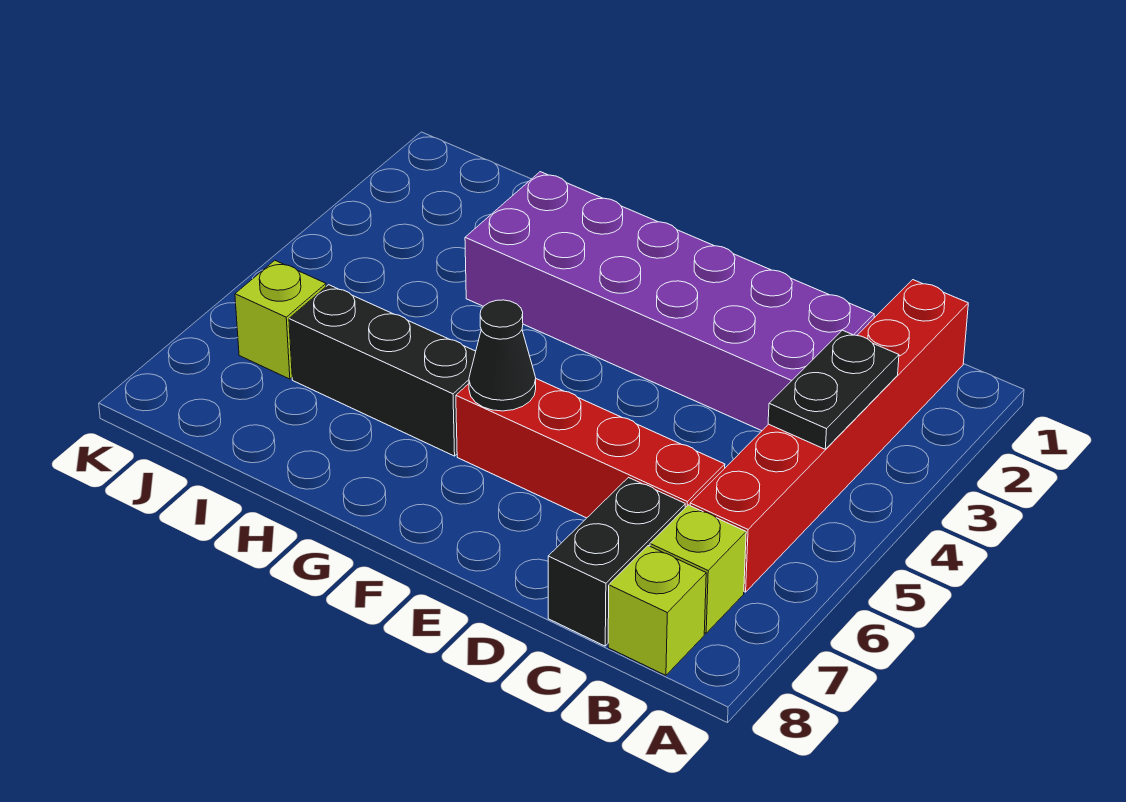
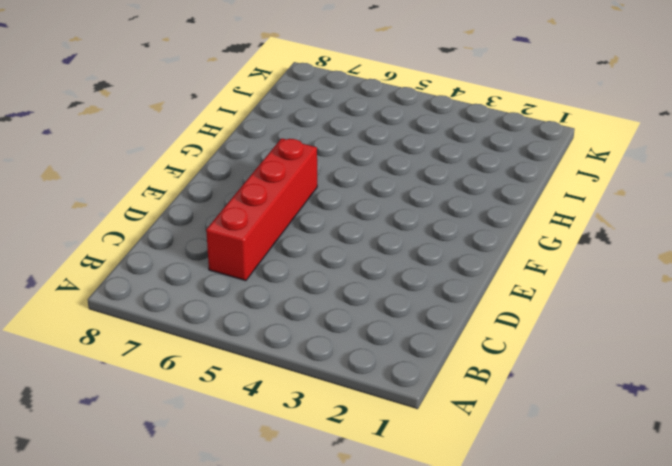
none -> red brick B1:B6 level 1
none -> lime brick B7 level 1

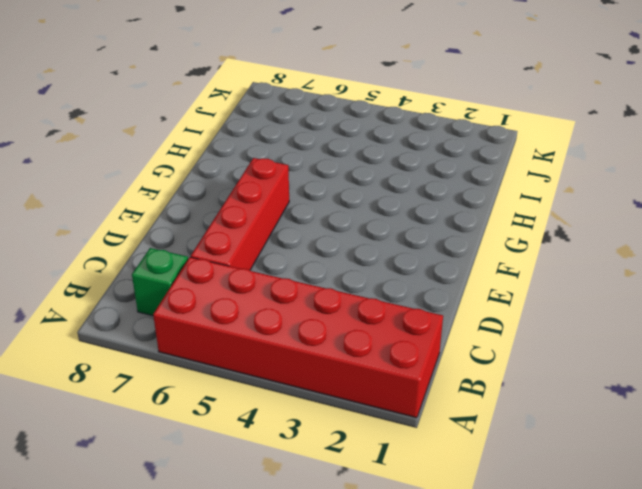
red brick A1:B6 level 1 -> red brick B1:B6 level 1
green brick B7 level 1 -> lime brick B7 level 1
none -> lime brick B8 level 1
none -> purple brick C2:H3 level 1

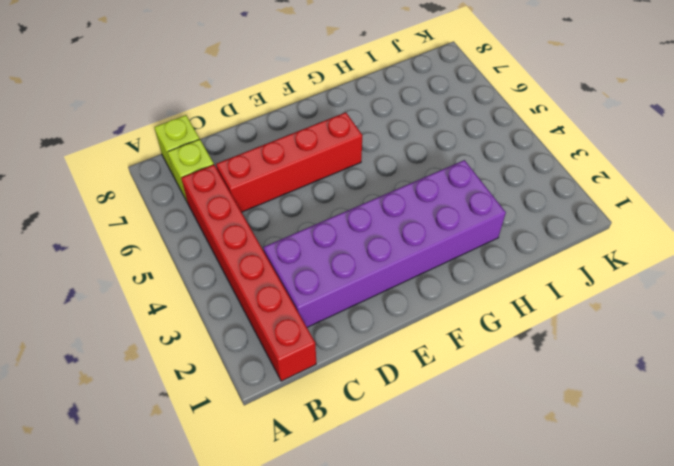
none -> black brick C7:C8 level 1
none -> black brick G6:I6 level 1

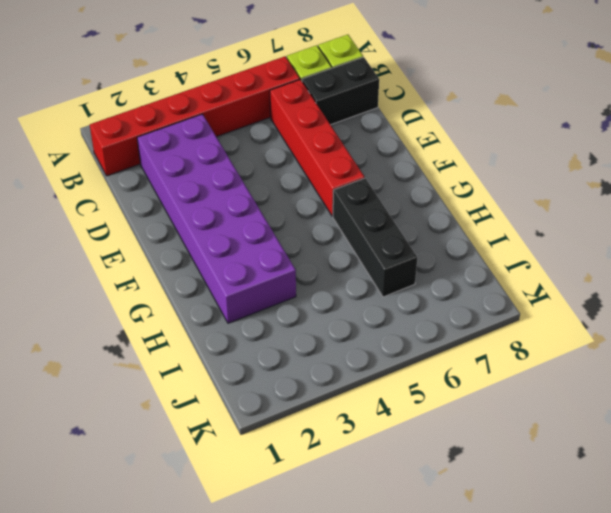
none -> lime brick J6 level 1
none -> black plate B3:B4 level 2

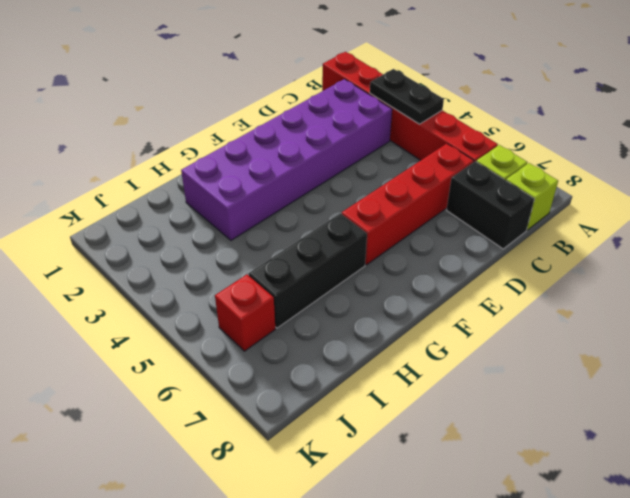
red brick J6 level 1 -> lime brick J6 level 1
none -> black cone F6 level 2

